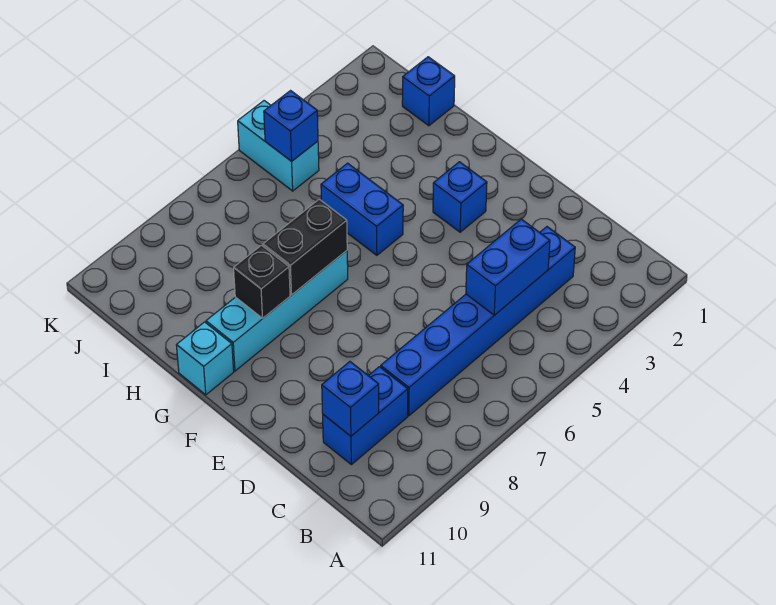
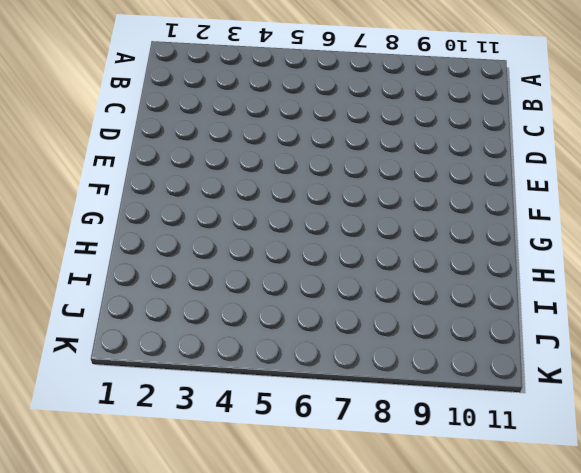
none -> blue brick C3:C8 level 1
none -> blue brick C9:C10 level 1
none -> blue brick F3 level 1

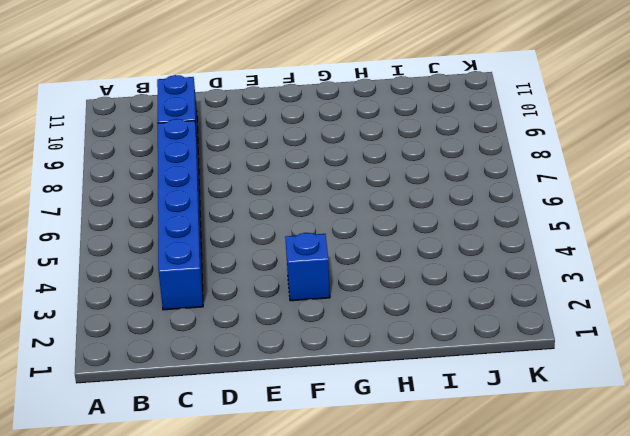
none -> blue brick G5:H5 level 1
none -> cyan brick G7:G10 level 1
none -> cyan brick G11 level 1

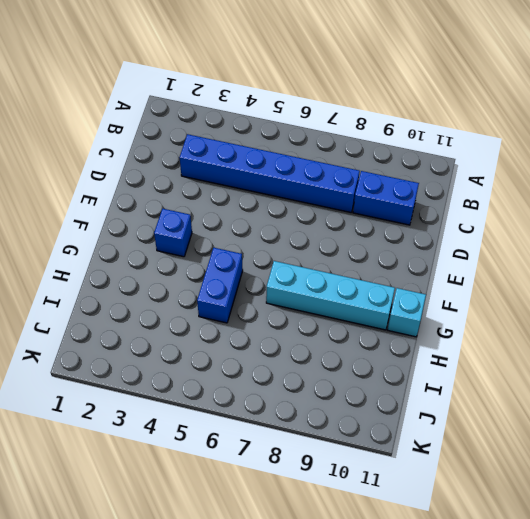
none -> blue brick I1 level 1
none -> cyan brick J5:K5 level 1
none -> blue brick C4:C5 level 2

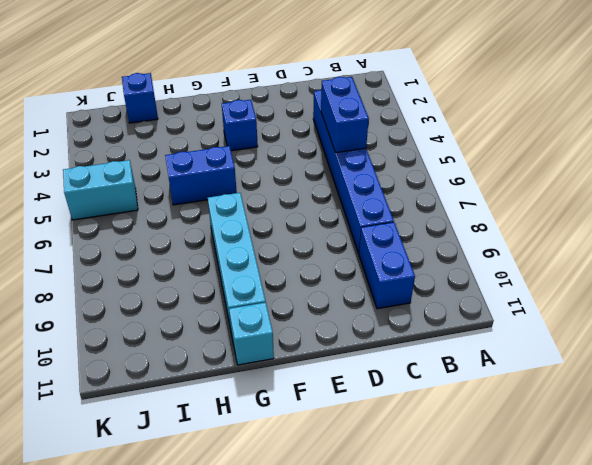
none -> blue brick C10 level 2
none -> black brick G7:G8 level 2
none -> black brick G9 level 2

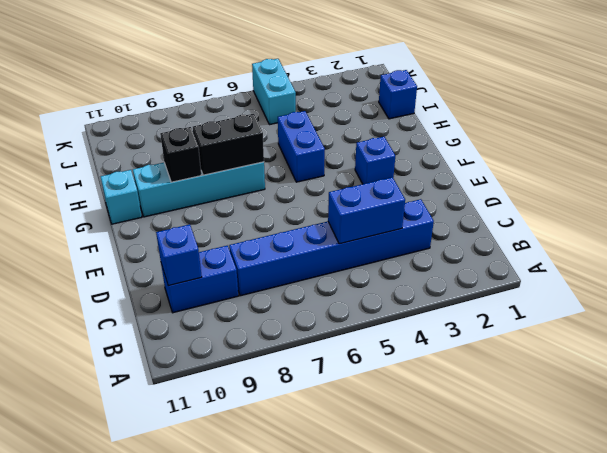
none -> blue brick J5 level 2

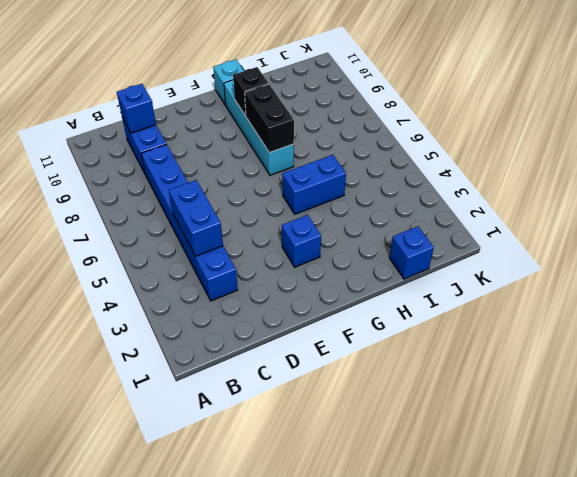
none -> cyan brick J5:K5 level 1
none -> blue brick J5 level 2

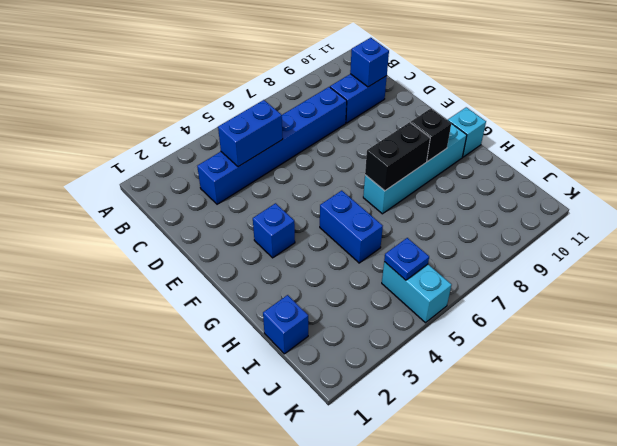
blue plate J5 level 2 -> blue brick J5 level 2

